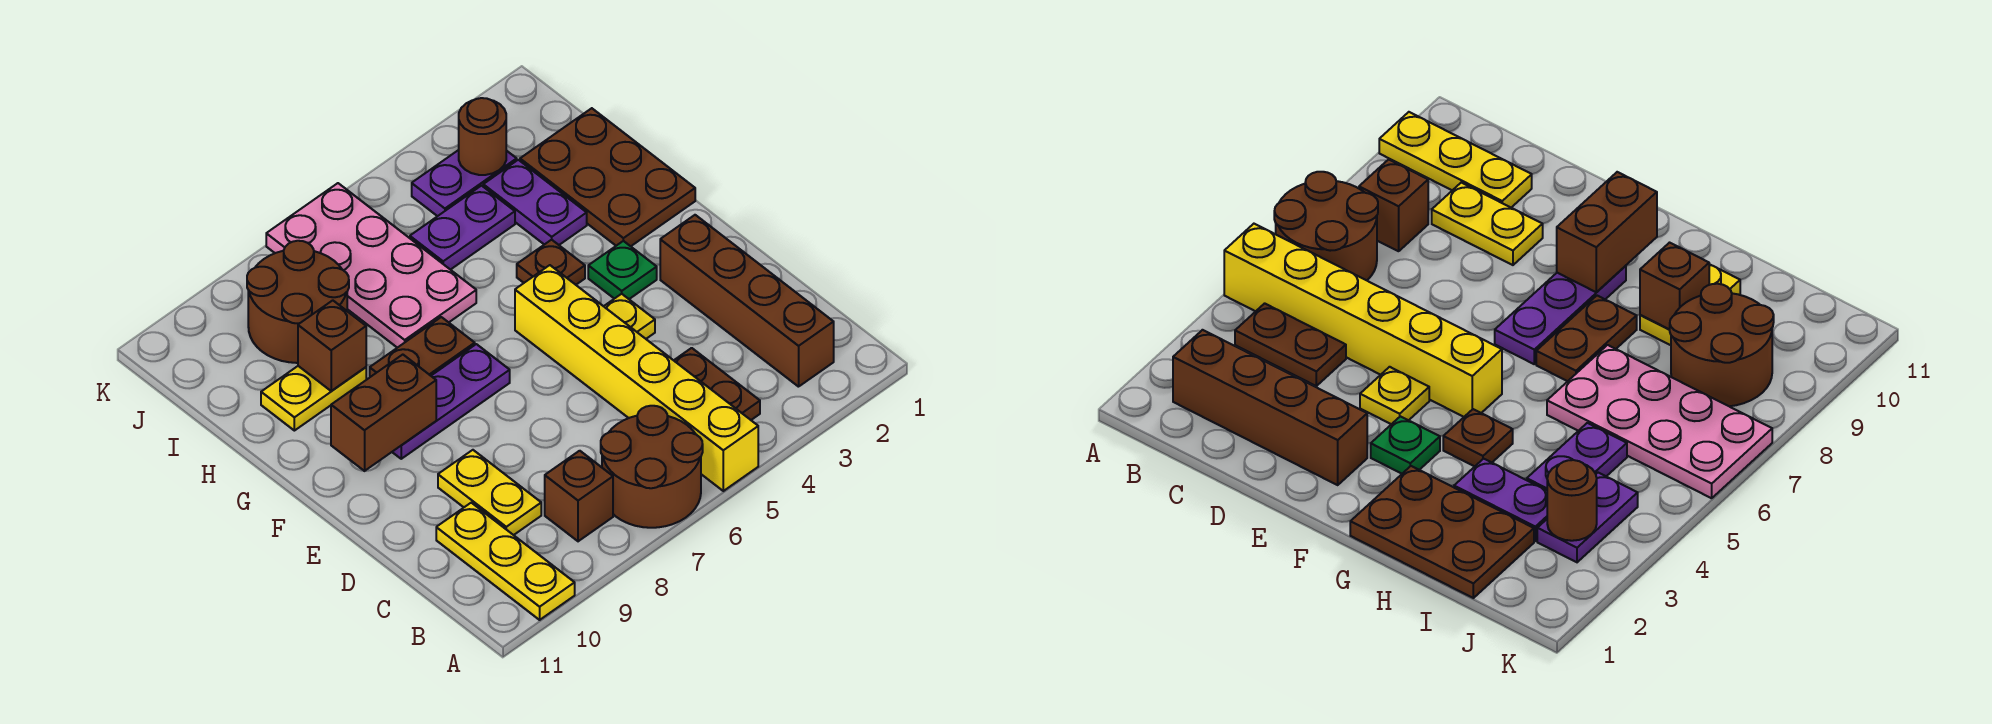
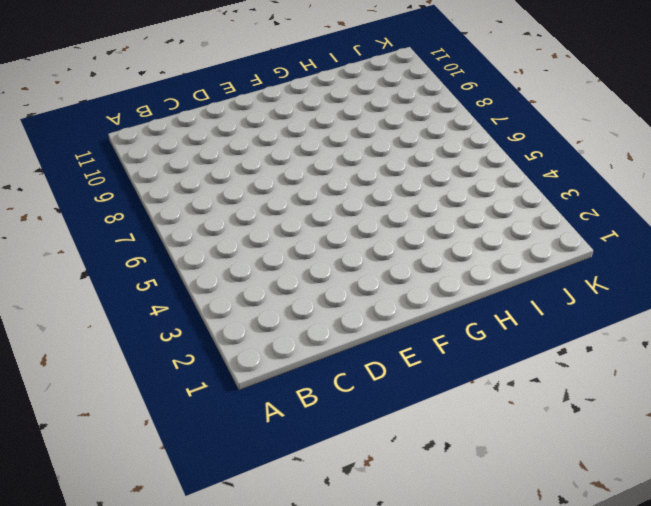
none -> yellow brick A5:F5 level 1
none -> brown round brick A6:B7 level 1
none -> yellow plate A10:C10 level 1

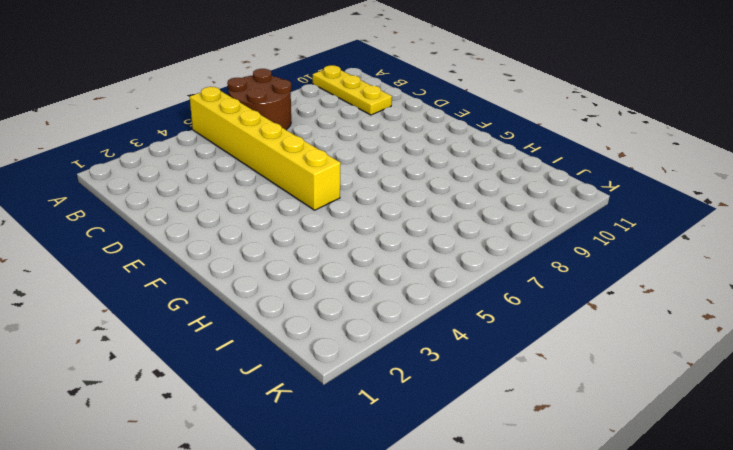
none -> brown brick B2:E2 level 1
none -> brown plate B4:C4 level 1
none -> brown brick B8 level 1

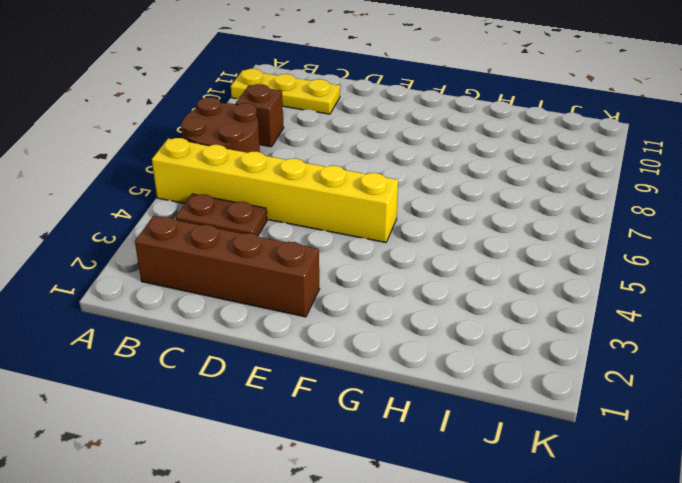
none -> yellow plate C9:D9 level 1
none -> yellow plate E4 level 1
none -> green plate F3 level 1

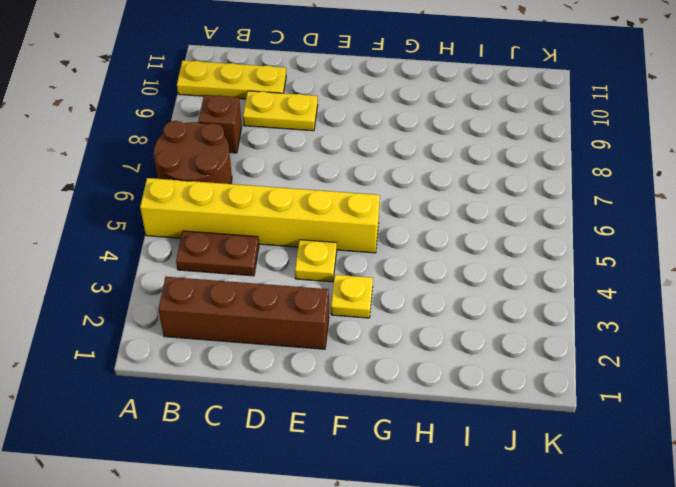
yellow plate F3 level 1 -> green plate F3 level 1
none -> purple plate F7:F9 level 1
none -> brown plate G1:I2 level 1
none -> brown plate G4 level 1

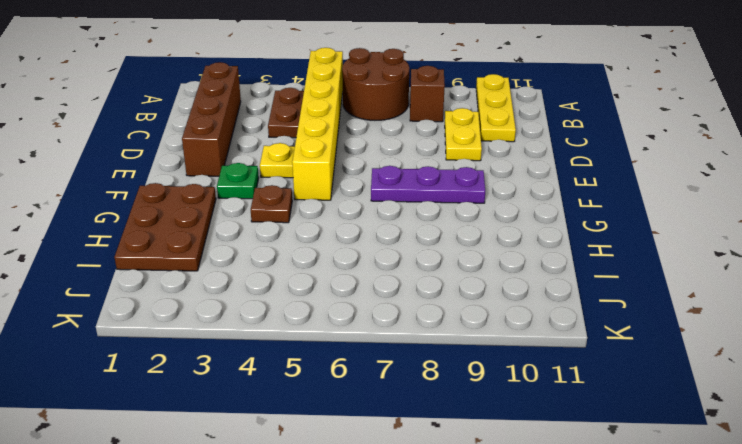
none -> brown plate G7:G8 level 1
none -> purple plate H3:I3 level 1
none -> pink plate H6:K7 level 1

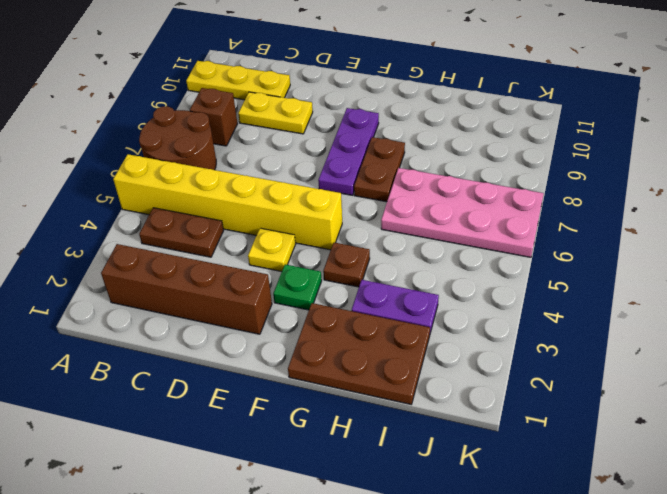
none -> yellow plate H9:H10 level 1
none -> purple plate I4:I5 level 1
none -> brown round brick I8:J9 level 1

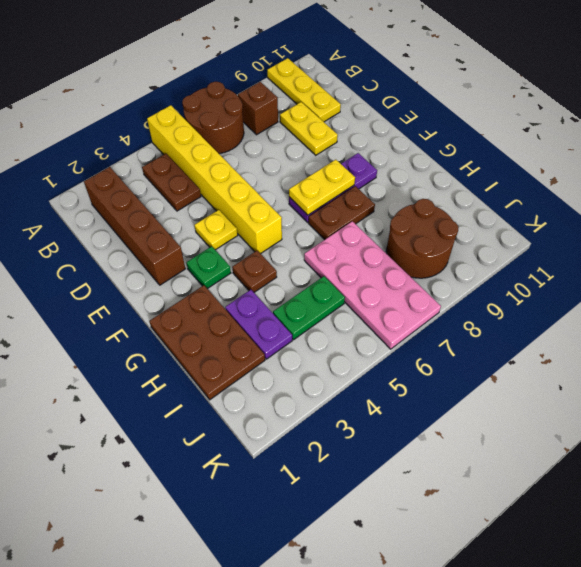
yellow plate F7:F8 level 2 -> yellow plate H9:H10 level 1
green plate I4:I5 level 1 -> purple plate I4:I5 level 1
none -> purple plate J3:J4 level 1
none -> brown brick F9:F10 level 2
none -> brown brick H9 level 2

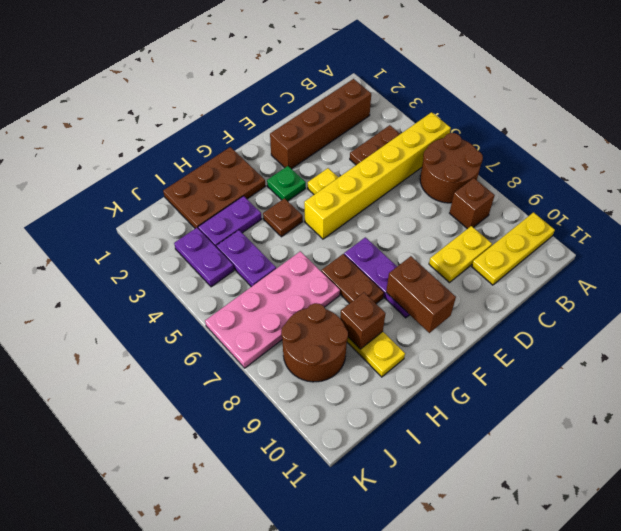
none -> brown round brick J3 level 2

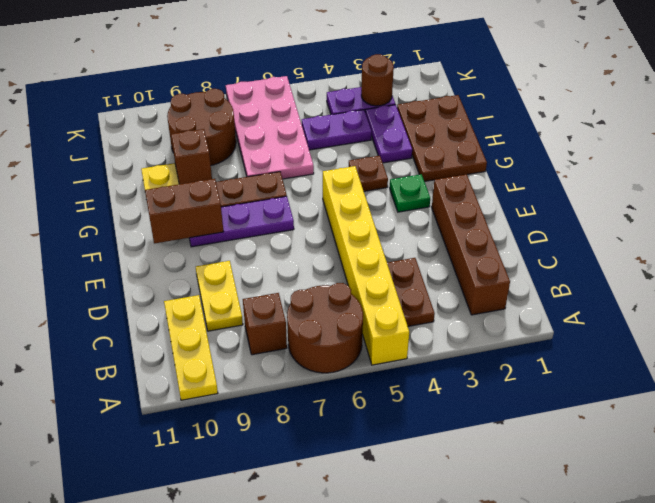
none -> yellow plate E4 level 1

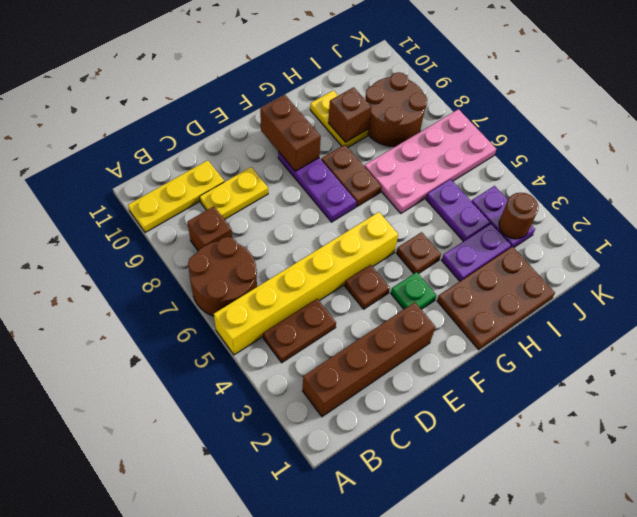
brown plate E4 level 1 -> yellow plate E4 level 1

